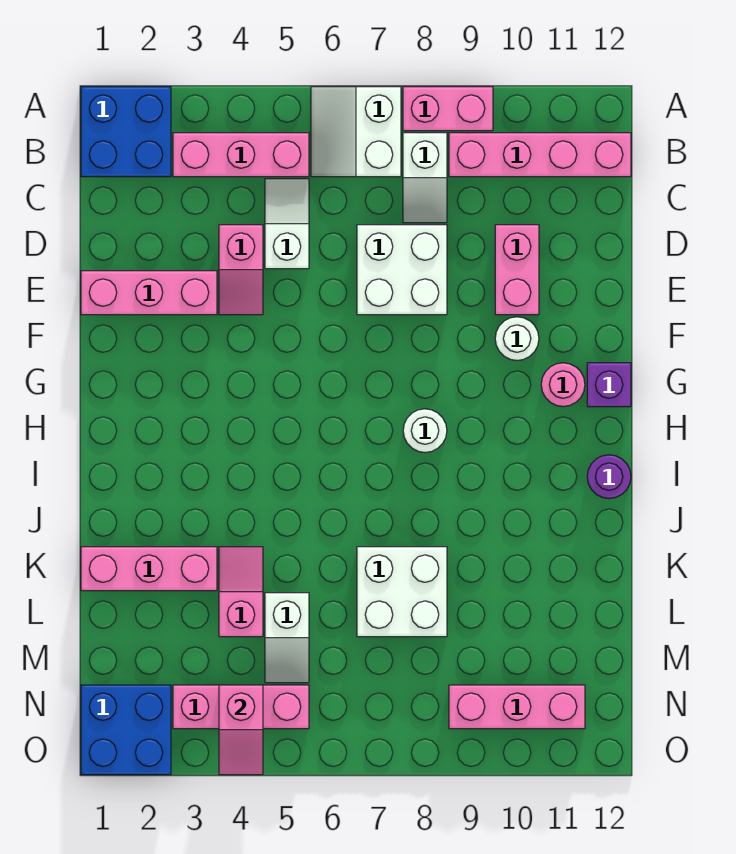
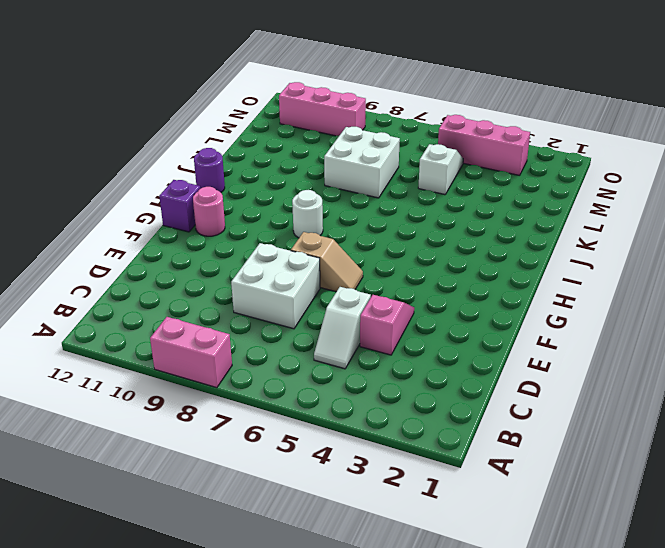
tan slope F6:F7 level 1 top 7 -> none
none -> blue brick A1:B2 level 1
none -> white slope A6:B7 level 1 top 7
none -> pink brick B3:B5 level 1

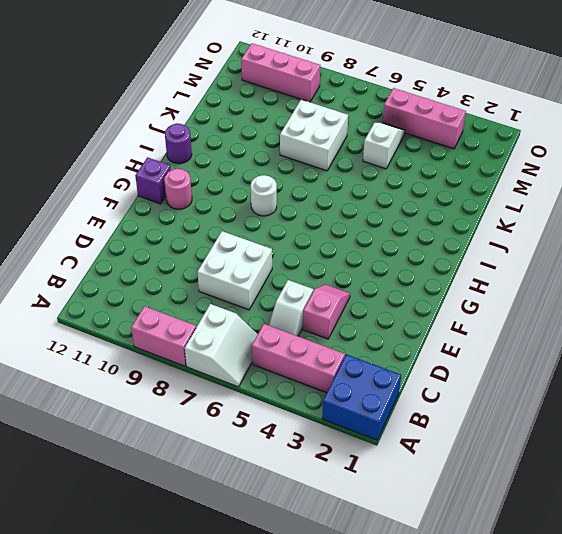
none -> white slope B8:C8 level 1 top B
none -> pink brick B9:B12 level 1
none -> pink brick D10:E10 level 1

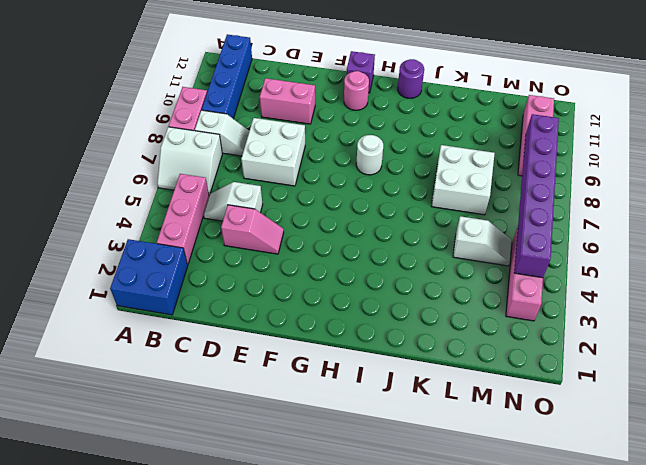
blue brick B9:B12 level 1 -> pink brick B9:B12 level 1
purple brick N4:N9 level 2 -> pink slope N4:O4 level 2 top N
none -> pink brick E1:E3 level 1
none -> white round brick F10 level 1
none -> pink brick K1:K3 level 1

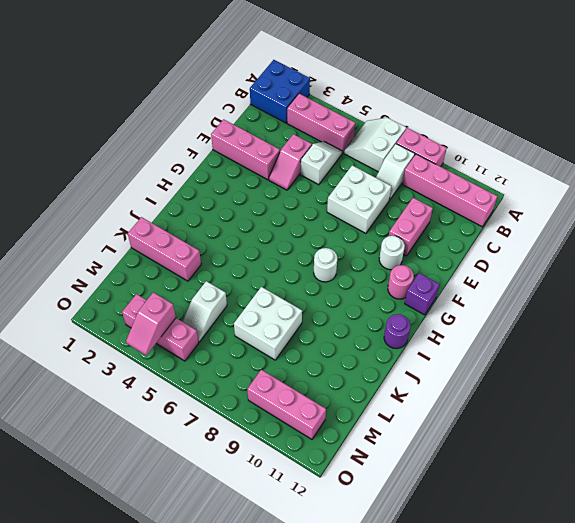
none -> pink slope K4:L4 level 1 top L
none -> blue brick N1:O2 level 1

